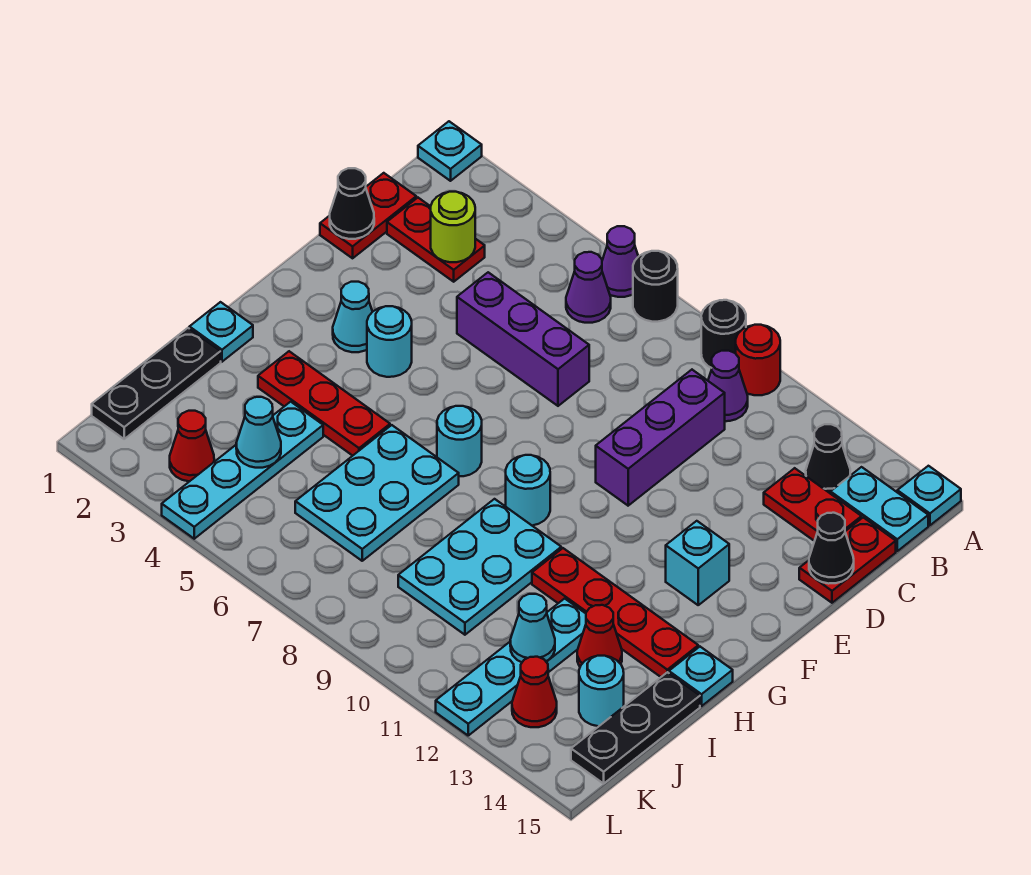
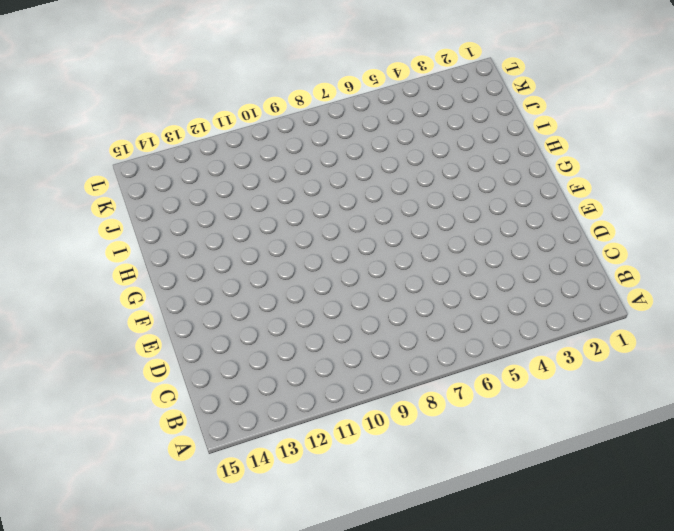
none -> cyan plate A1 level 1
none -> purple cone A6 level 1
none -> black round brick A7 level 1
none -> black round brick A9 level 1

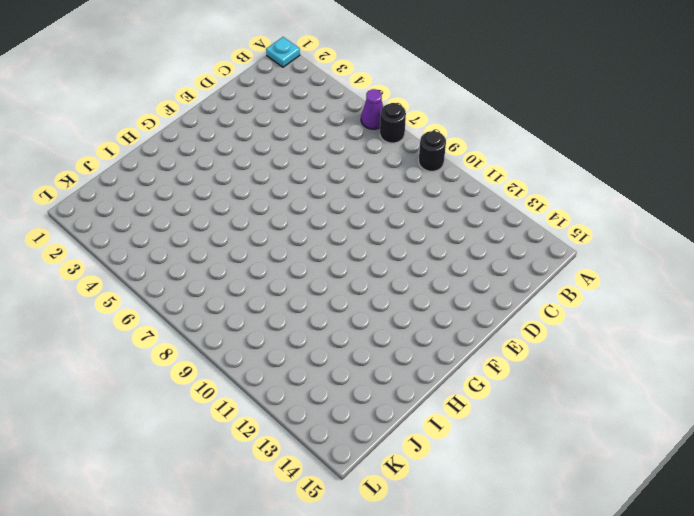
none -> red round brick A10 level 1
none -> cyan plate A15 level 1
none -> purple cone B6 level 1
none -> purple cone B10 level 1

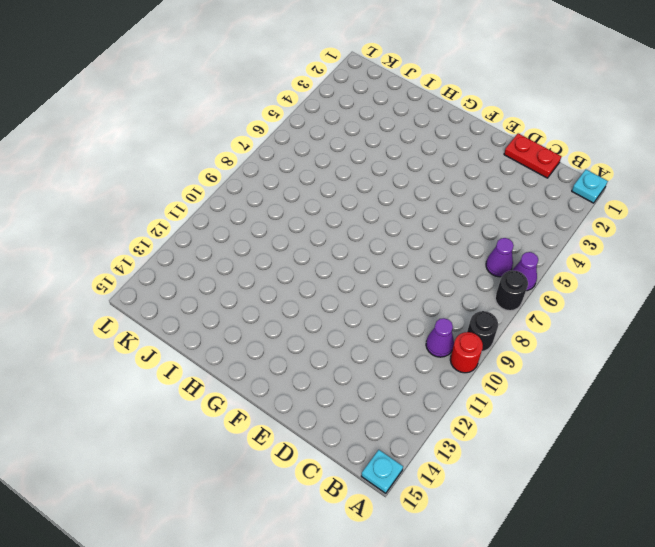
none -> black cone B13 level 1
none -> cyan plate B14:B15 level 1
none -> red plate C2:C3 level 1
none -> purple brick C10:E10 level 1

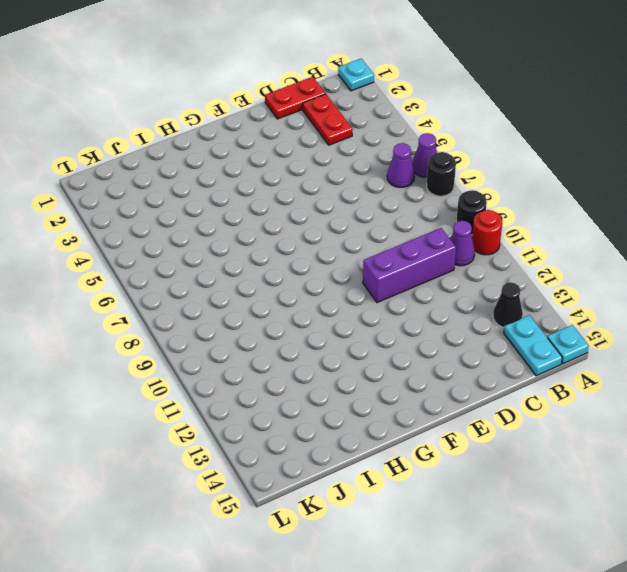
none -> red plate C13:C14 level 1
none -> red plate C15:D15 level 1
none -> purple brick D5:D7 level 1
none -> cyan cone F3 level 1

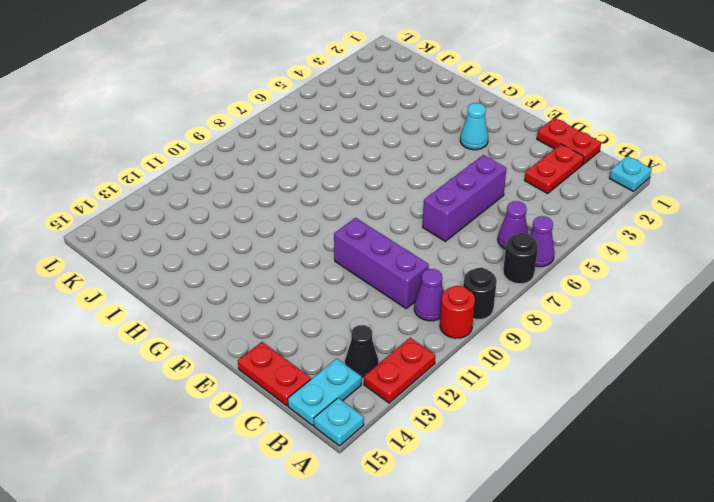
red plate A12:A13 level 1 -> red plate C13:C14 level 1
none -> cyan round brick F4 level 1
none -> cyan brick F13 level 1
none -> cyan round brick G7 level 1
none -> cyan round brick G9 level 1

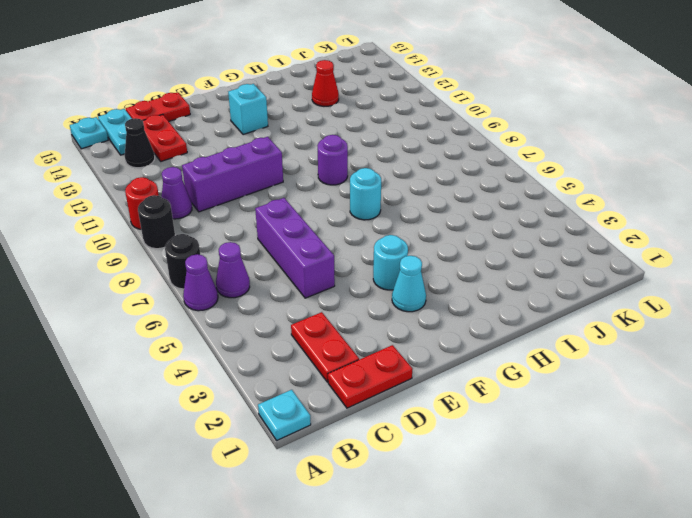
purple round brick G9 level 1 -> cyan round brick G9 level 1
none -> cyan plate H1 level 1
none -> red plate H3:H5 level 1
none -> cyan plate H6:J7 level 1
none -> cyan plate H9:J10 level 1

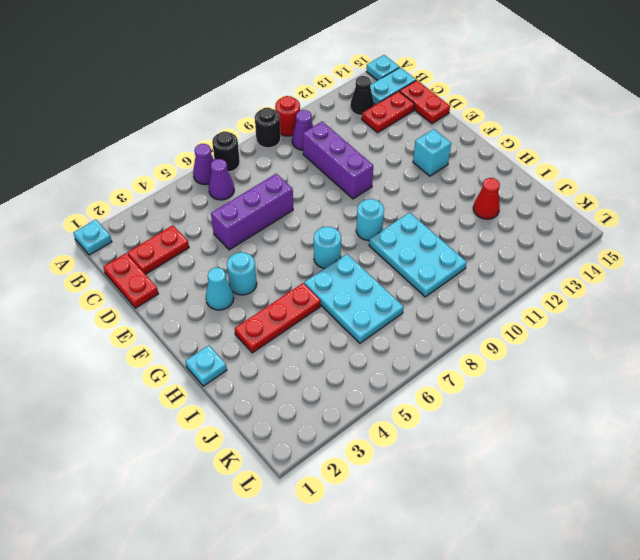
none -> red plate H11:H14 level 1
none -> cyan plate H15 level 1
none -> black plate I1:K1 level 1
none -> cyan plate I4:L4 level 1

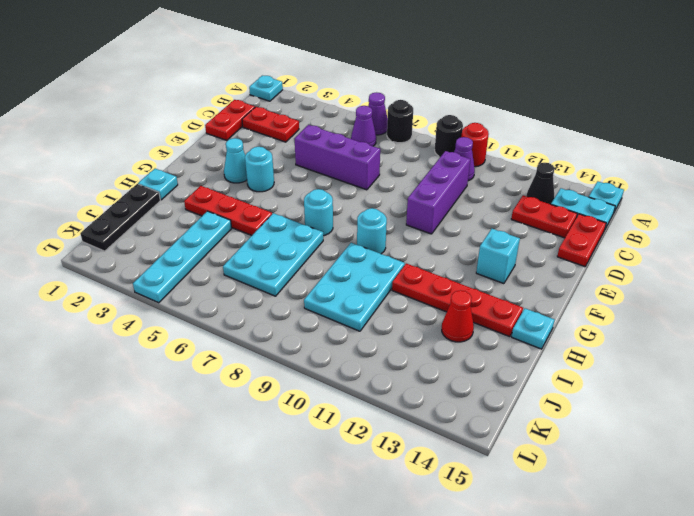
none -> cyan plate I12:L12 level 1
none -> black plate I15:K15 level 1
none -> cyan round brick J14 level 1
none -> red cone K3 level 1

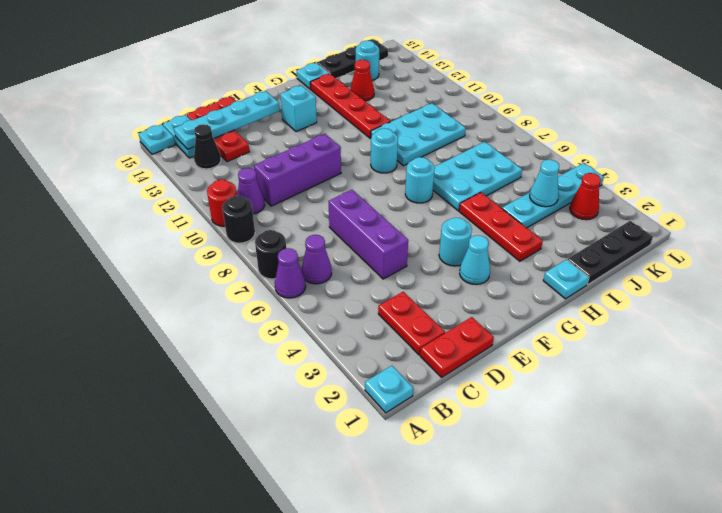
cyan plate B14:E14 level 2 -> cyan plate I12:L12 level 1
none -> red cone K13 level 1
none -> lime round brick C3 level 2
none -> black cone D1 level 2
none -> black cone D15 level 2

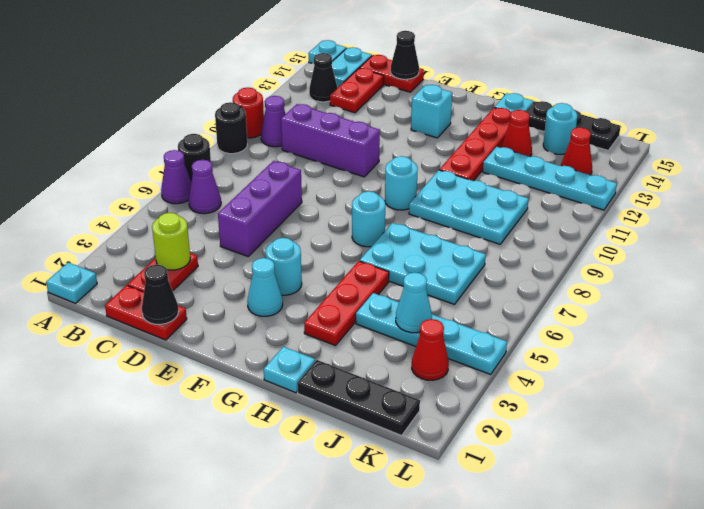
none -> cyan cone J12 level 2

